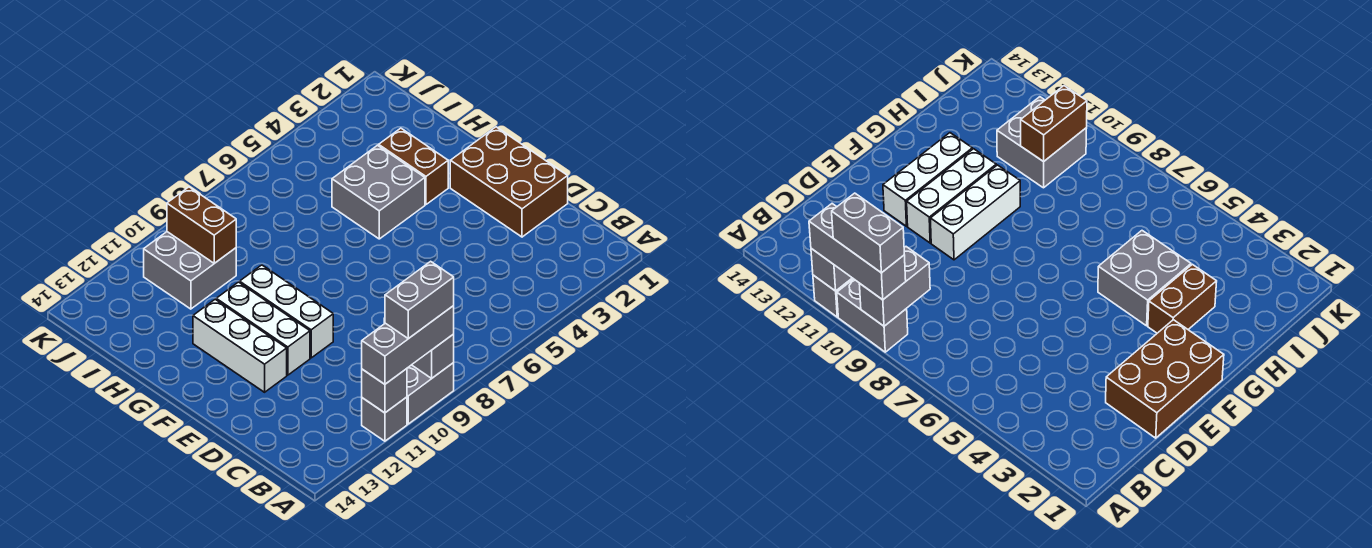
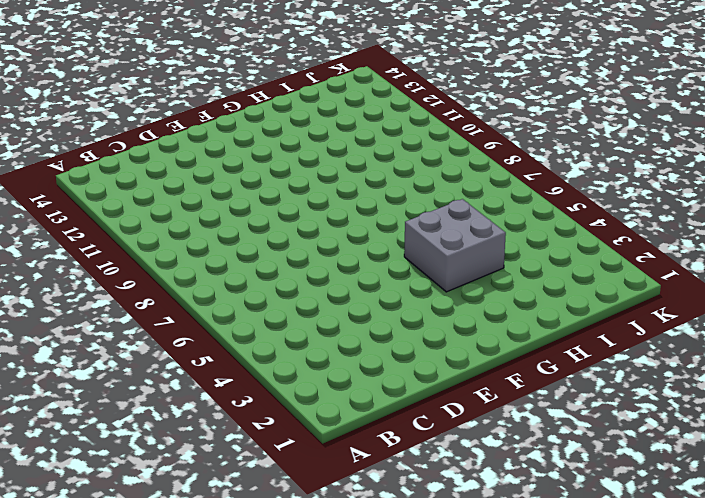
none -> grey brick A9:A10 level 1
none -> grey brick A11 level 1
none -> brown brick D1:F2 level 1

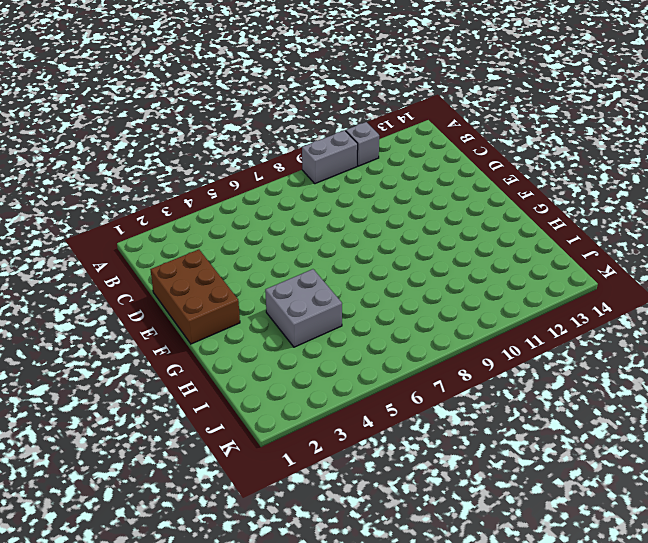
none -> white brick E10:G10 level 1
none -> white brick E11:G11 level 1
none -> white brick E12:G12 level 1

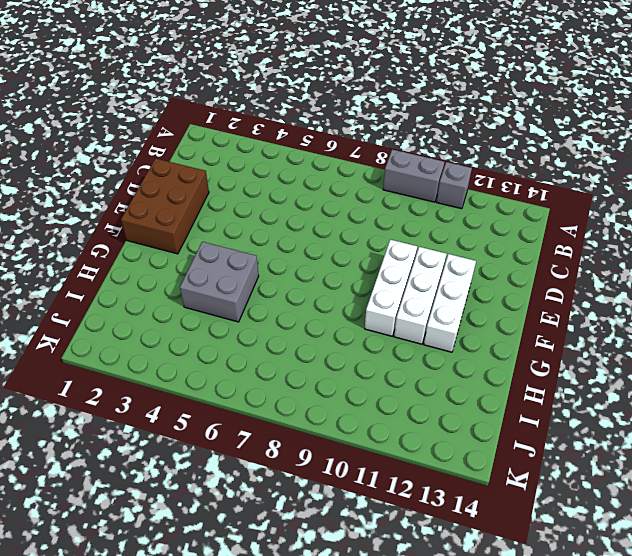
none -> brown brick G3:H3 level 1
none -> grey brick I10:J11 level 1
none -> grey brick A9:B9 level 2

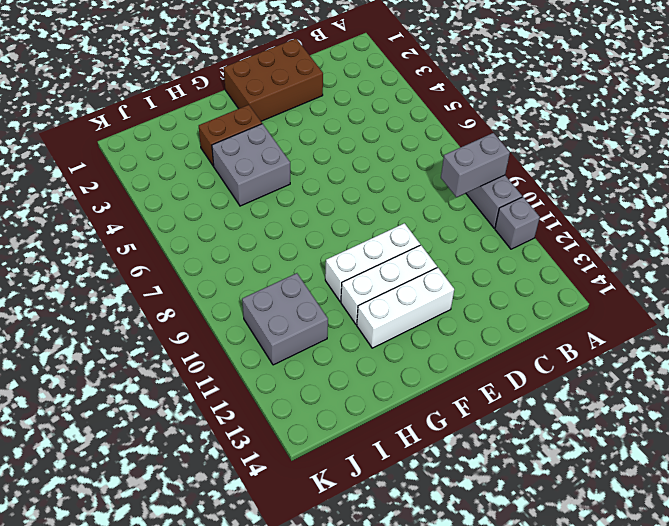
none -> grey brick A11 level 2
none -> brown brick I10:J10 level 2
none -> grey brick A9:A11 level 3

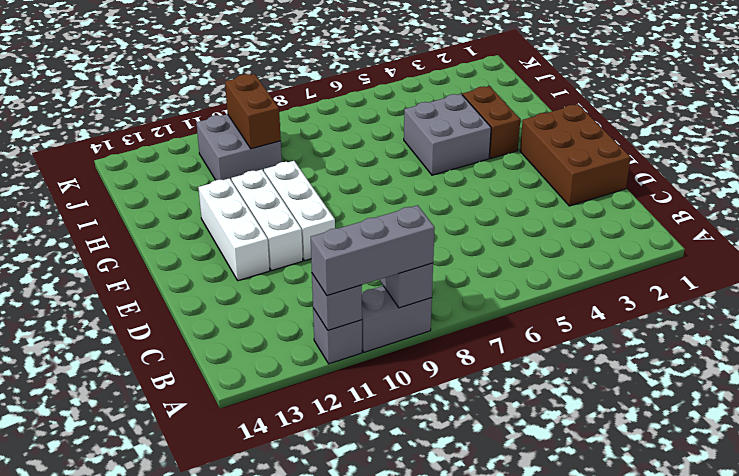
none -> grey brick A9:A10 level 4

